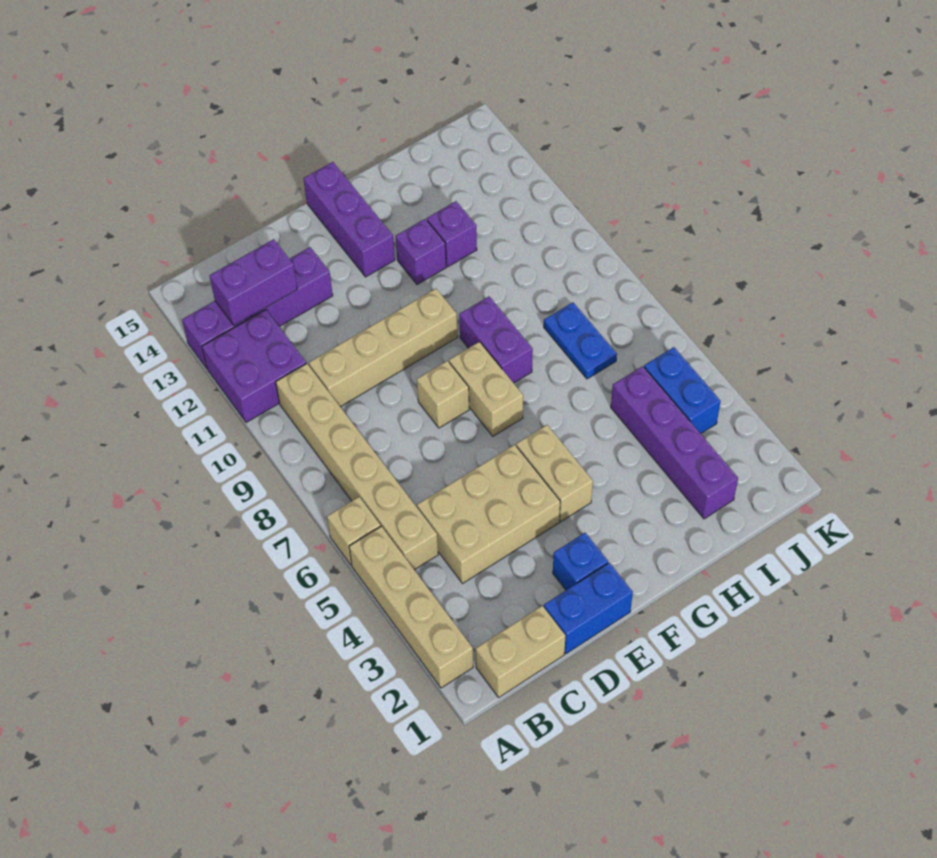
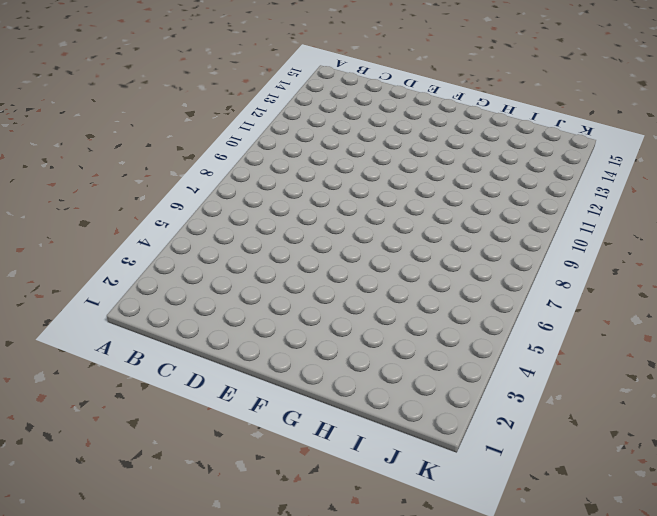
none -> tan brick A2:A5 level 1
none -> tan brick A6 level 1
none -> purple brick A11:B12 level 1

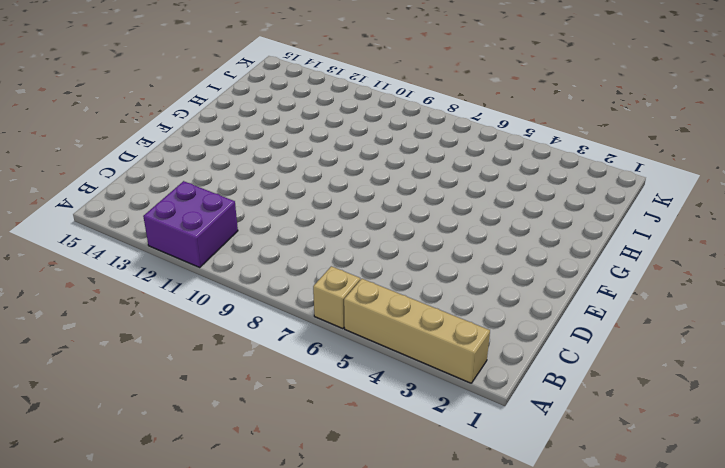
none -> purple brick A13:D13 level 1
none -> tan brick B1:C1 level 1
none -> tan brick B5:B10 level 1

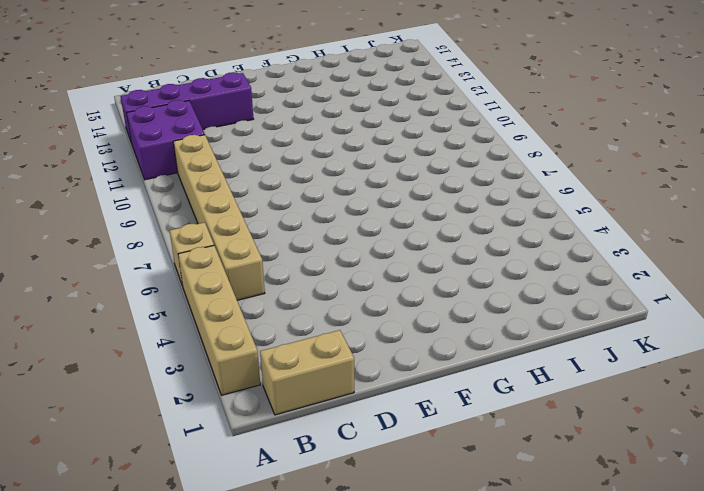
none -> tan brick C4:E5 level 1
none -> tan brick C10:F10 level 1
none -> blue brick D1:E1 level 1

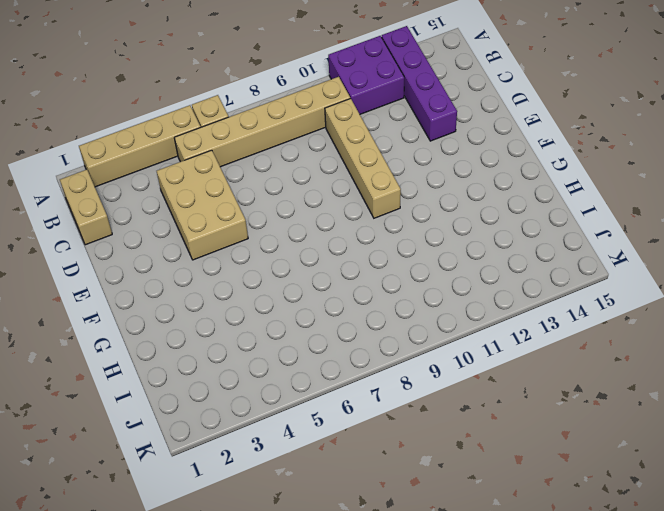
none -> blue brick D1:E1 level 1
none -> blue brick E2 level 1
none -> tan brick E8 level 1

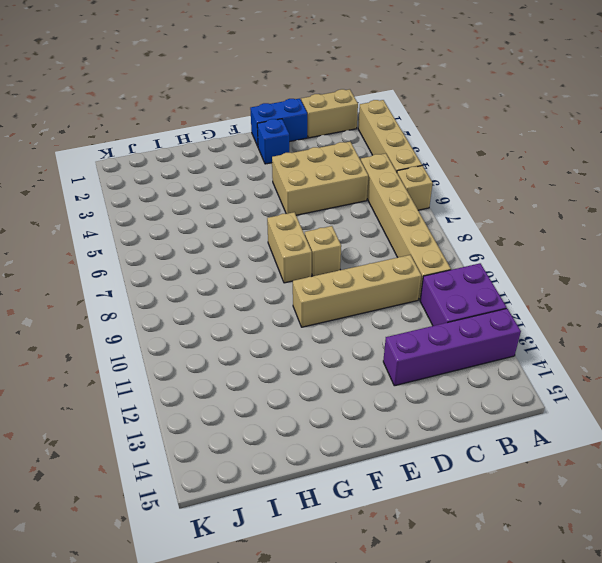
none -> tan brick F4:F5 level 1
none -> purple brick F13:F15 level 1
none -> purple brick G8:G9 level 1

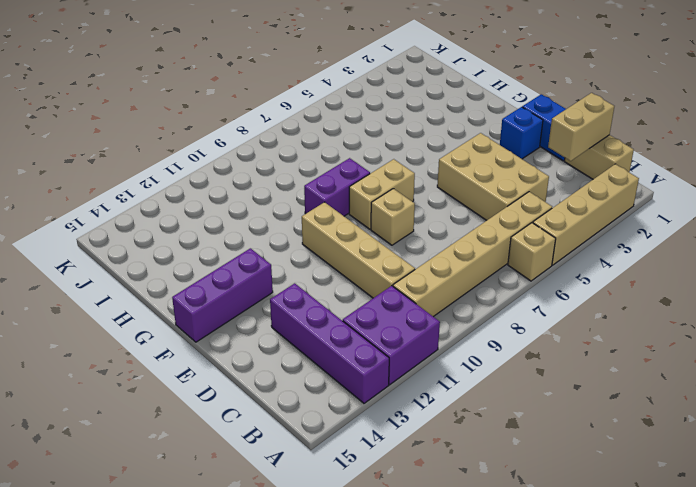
tan brick C1:C2 level 2 -> tan brick F4:F5 level 1
none -> purple brick G12 level 1
none -> purple brick H12 level 1
none -> purple brick I2:I5 level 1

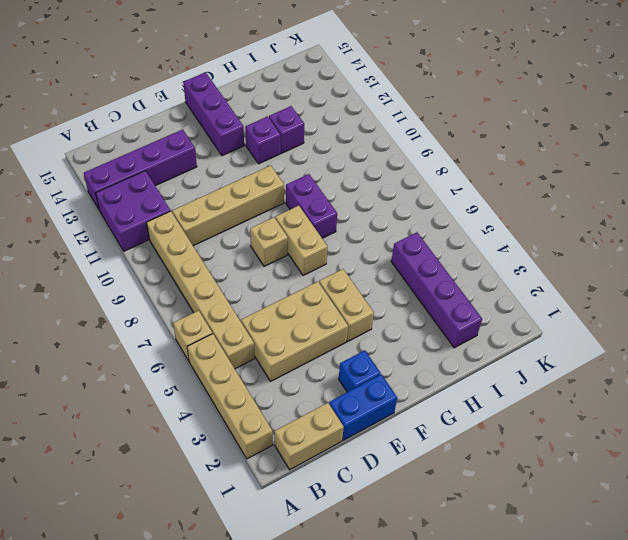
none -> blue plate I7:I8 level 1
none -> blue brick J4:J5 level 1
none -> purple brick B13:C13 level 2

